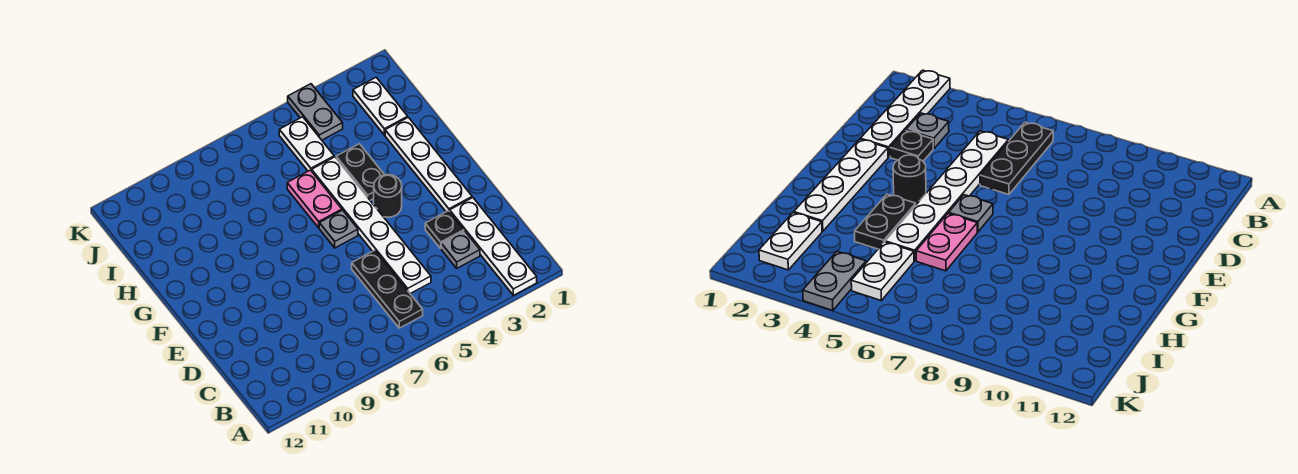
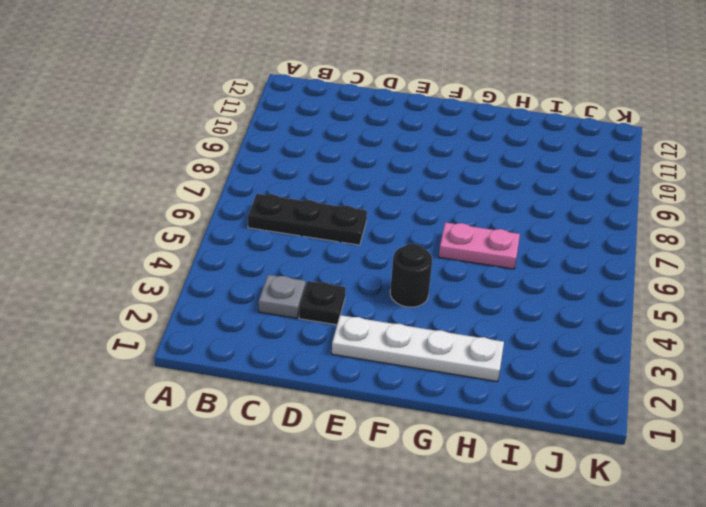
none -> white plate A2:D2 level 1
none -> white plate C5:H5 level 1
none -> grey plate F6 level 1

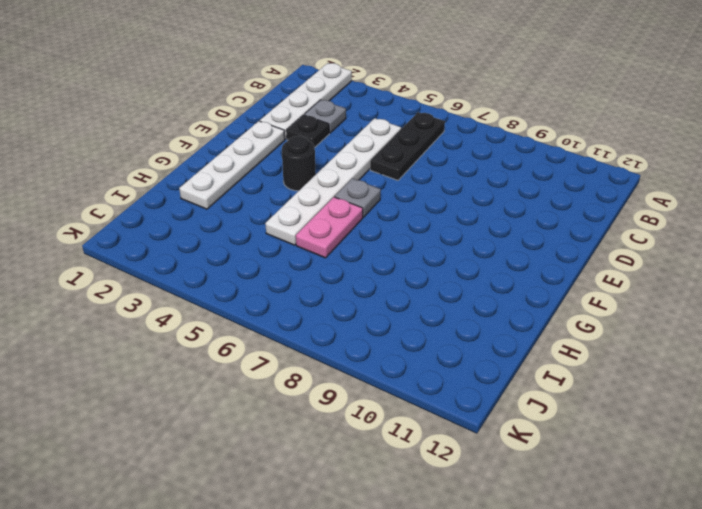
none -> black plate G4:H4 level 1
none -> white plate I2:J2 level 1
none -> white plate I5:J5 level 1

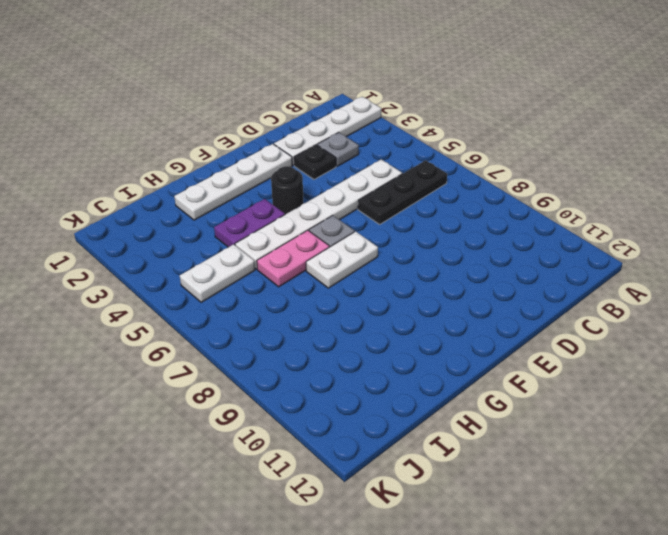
white plate F7:G7 level 1 -> white plate I2:J2 level 1
purple plate G4:H4 level 1 -> black plate G4:H4 level 1
none -> grey plate J4:K4 level 1

